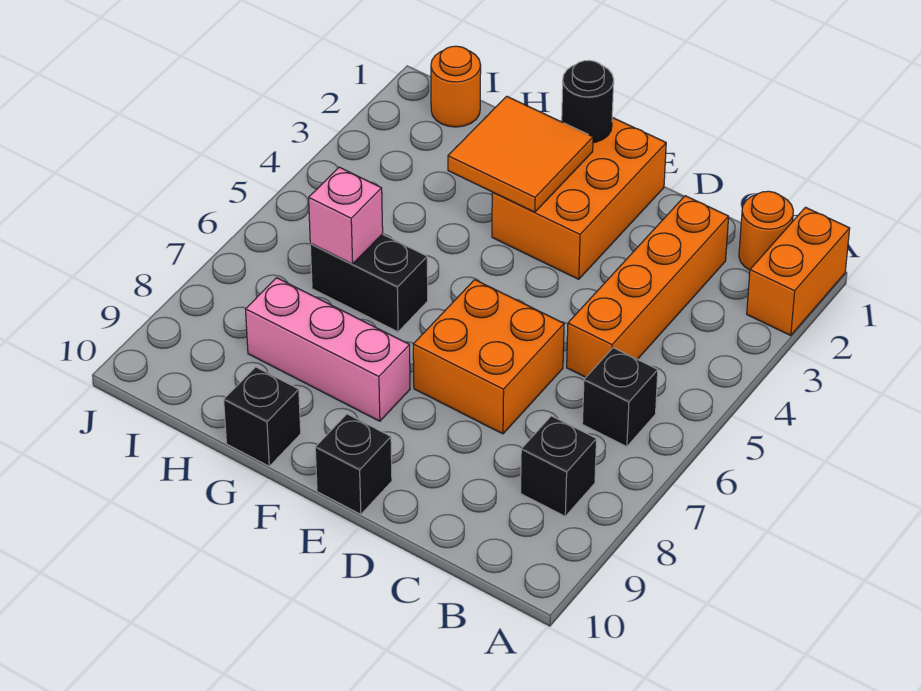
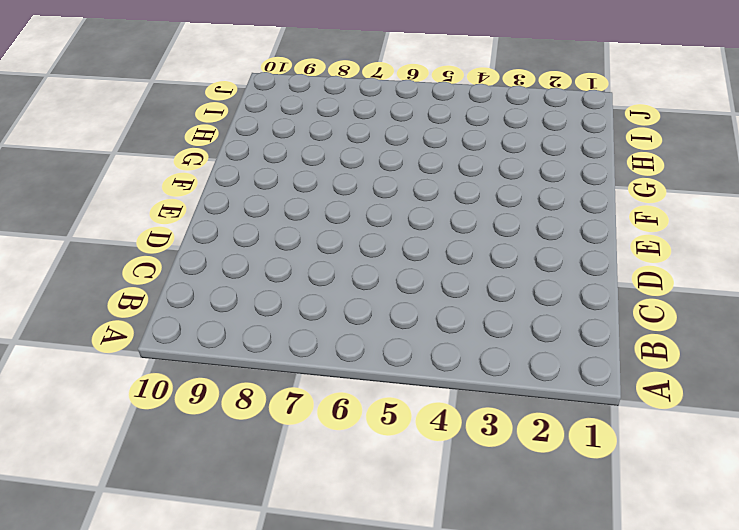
none -> orange brick A1:A2 level 1
none -> orange round brick B1 level 1
none -> black brick B6 level 1

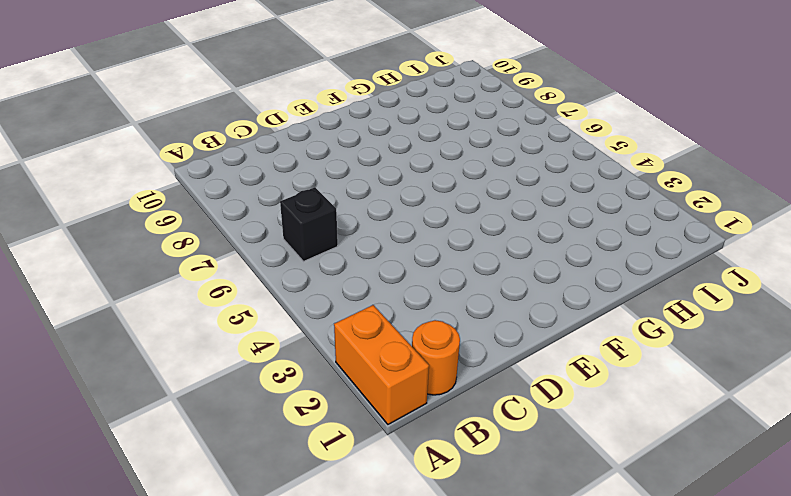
none -> black brick B8 level 1
none -> orange brick C2:C5 level 1
none -> orange brick D6:E7 level 1

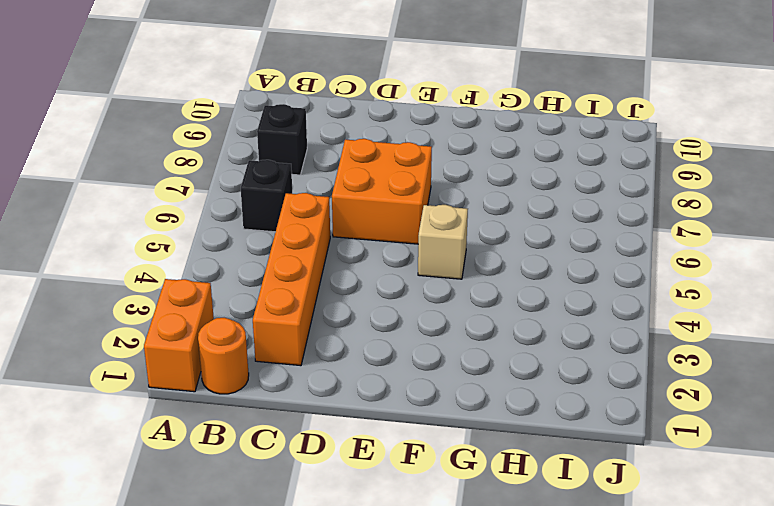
tan brick F5 level 1 -> none
none -> orange brick E1:F3 level 1
none -> black brick E10 level 1
none -> pink brick F8:H8 level 1

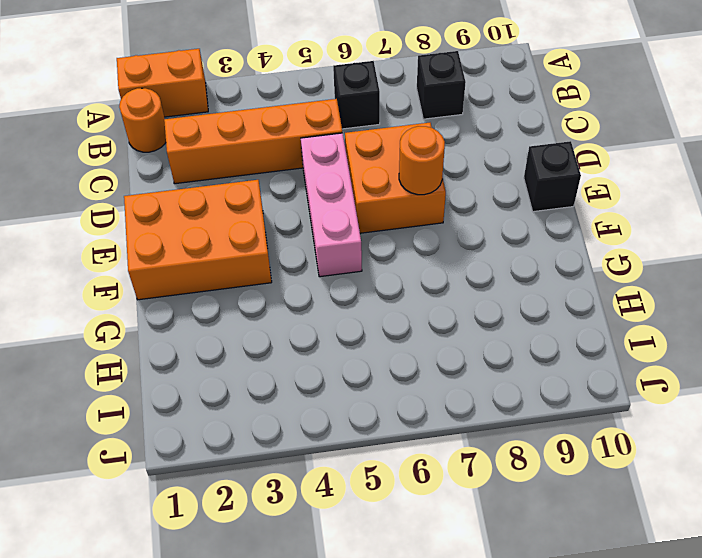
pink brick D5:F5 level 1 -> pink brick F8:H8 level 1
orange round brick E7 level 2 -> orange round brick I1 level 1
none -> black brick G6:H6 level 1
none -> black brick G10 level 1
none -> black round brick F1 level 2

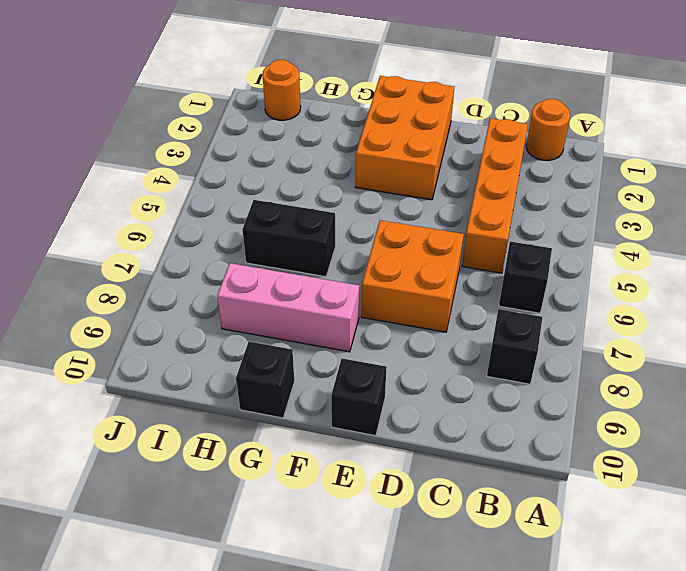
none -> orange brick A1:A2 level 1
none -> black round brick F1 level 2
none -> orange tile F2:G3 level 2

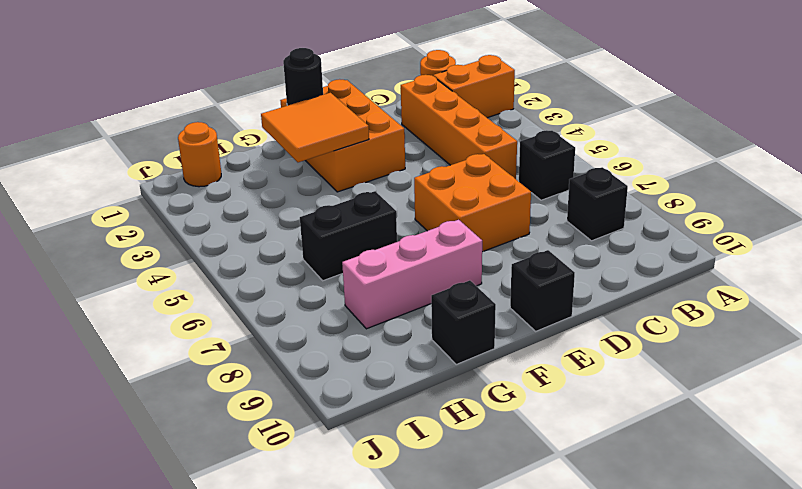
orange brick A2:B2 level 1 -> orange brick A1:A2 level 1
none -> pink brick H6 level 2

